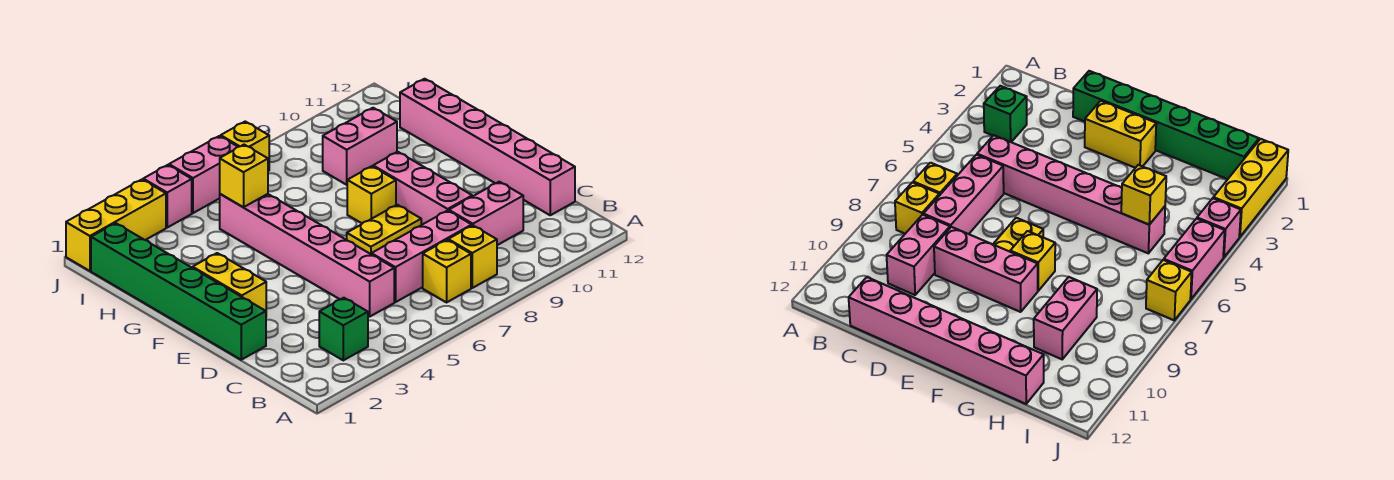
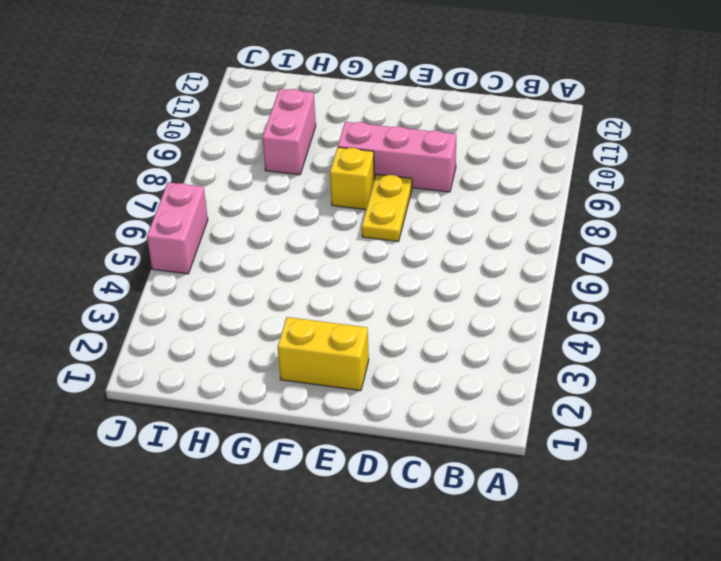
none -> green brick B3 level 1
none -> yellow brick B7 level 1
none -> yellow brick B8 level 1

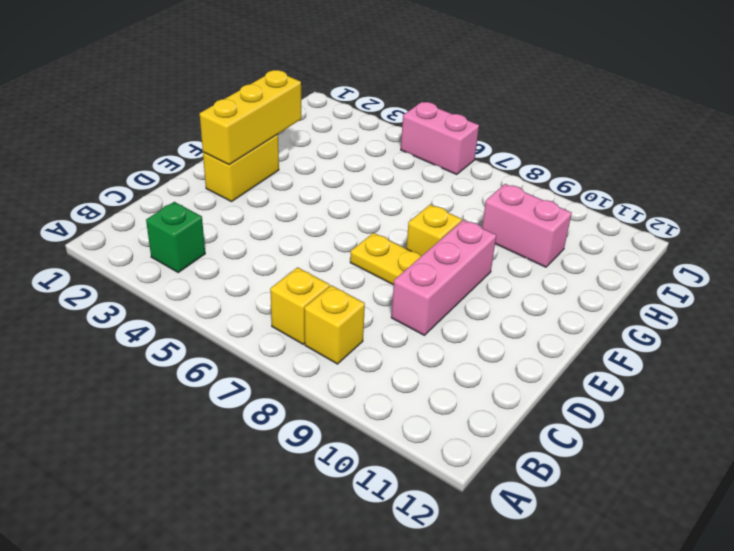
yellow brick E2:G2 level 2 -> yellow brick J1:J3 level 1
none -> pink brick C5:H5 level 1
none -> pink brick C6:C8 level 1
none -> pink brick C9:C10 level 1

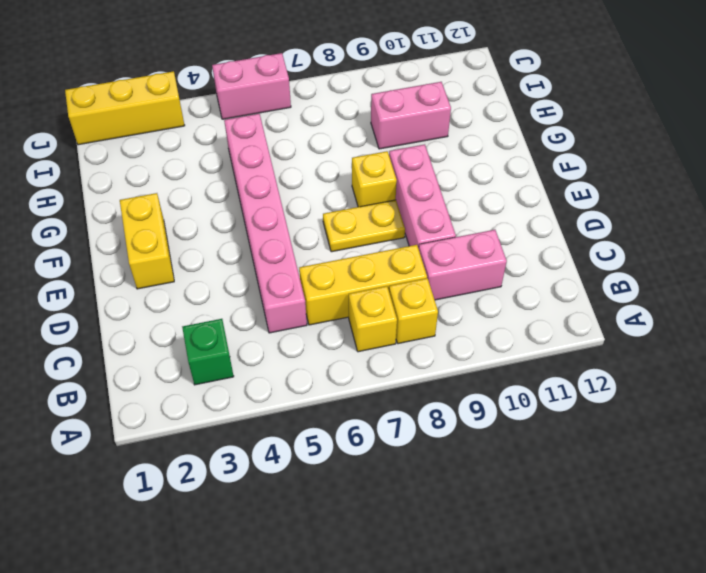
yellow brick C6:C8 level 1 -> pink brick C6:C8 level 1
none -> pink brick C12:H12 level 1
none -> green brick D1:I1 level 1
none -> pink brick J4 level 1

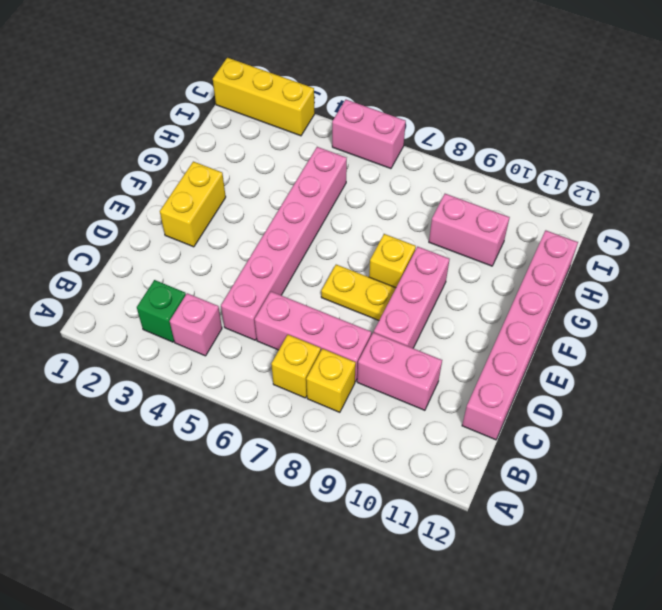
pink brick B4 level 1 -> pink brick J4 level 1
none -> green brick D1:I1 level 1
none -> yellow brick J7 level 1
none -> yellow brick H5 level 2

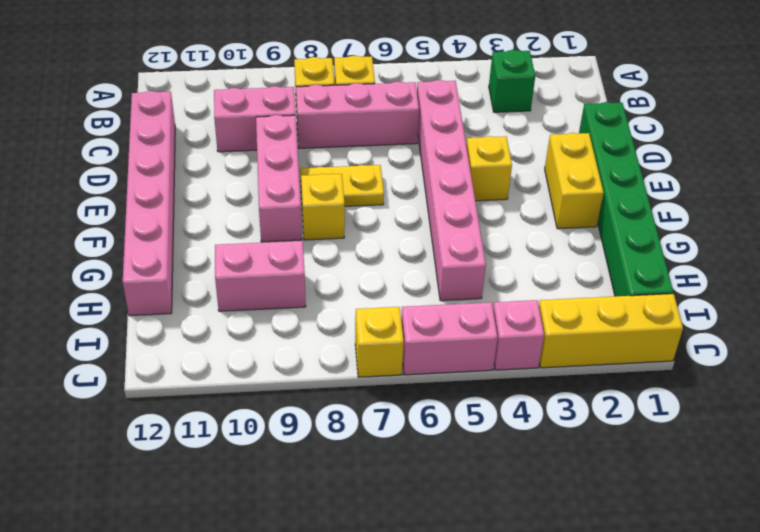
yellow brick E4 level 1 -> yellow brick H5 level 2

